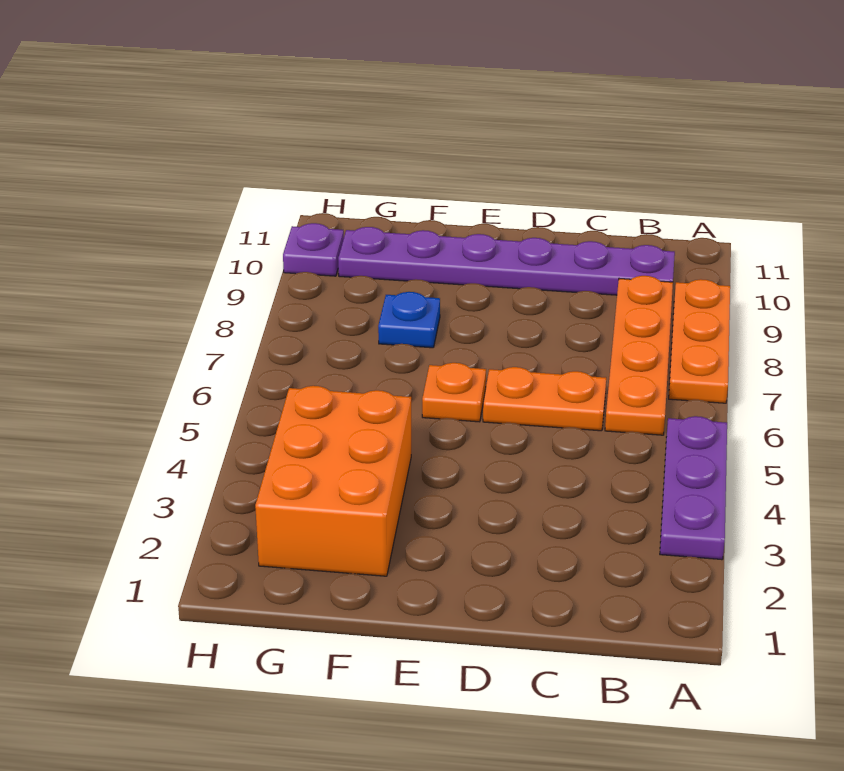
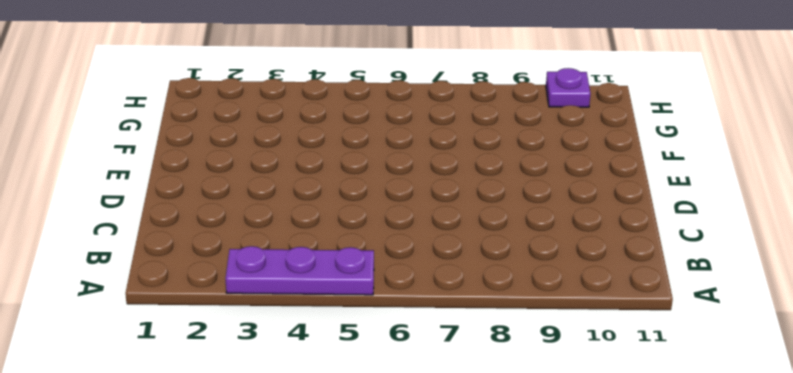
none -> orange plate A7:A9 level 1
none -> orange plate B6:B9 level 1

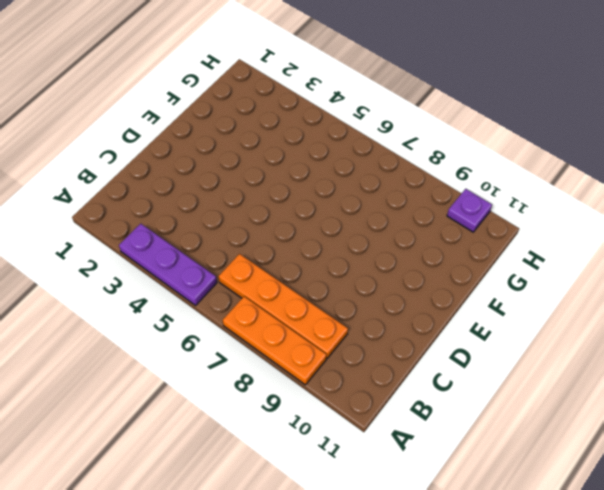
none -> purple plate B10:G10 level 1
none -> orange plate C6:D6 level 1

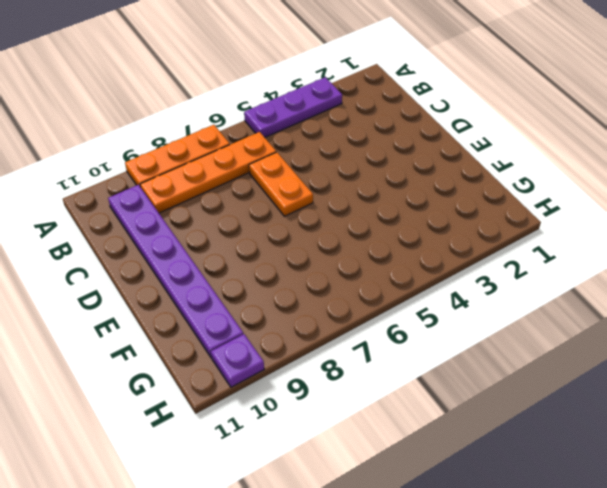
none -> orange plate E6 level 1
none -> orange brick F2:G4 level 1

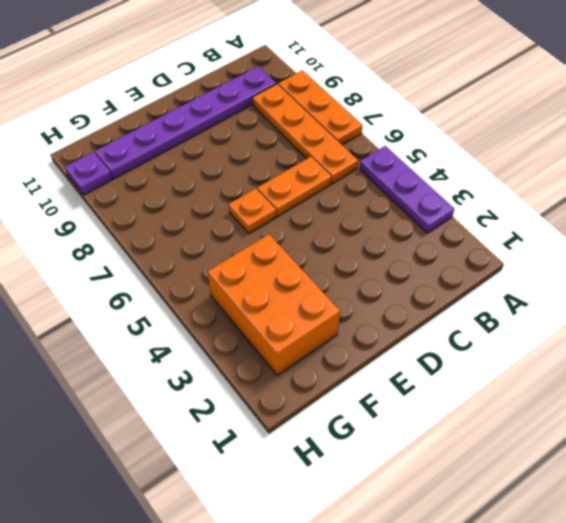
none -> blue plate F8 level 1

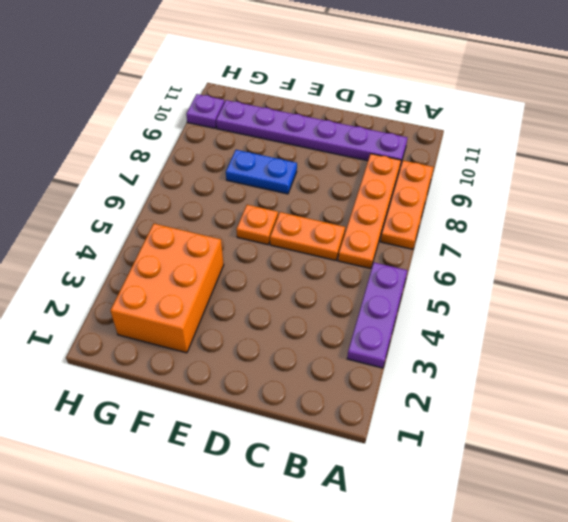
blue plate E8:F8 level 1 -> blue plate F8 level 1

